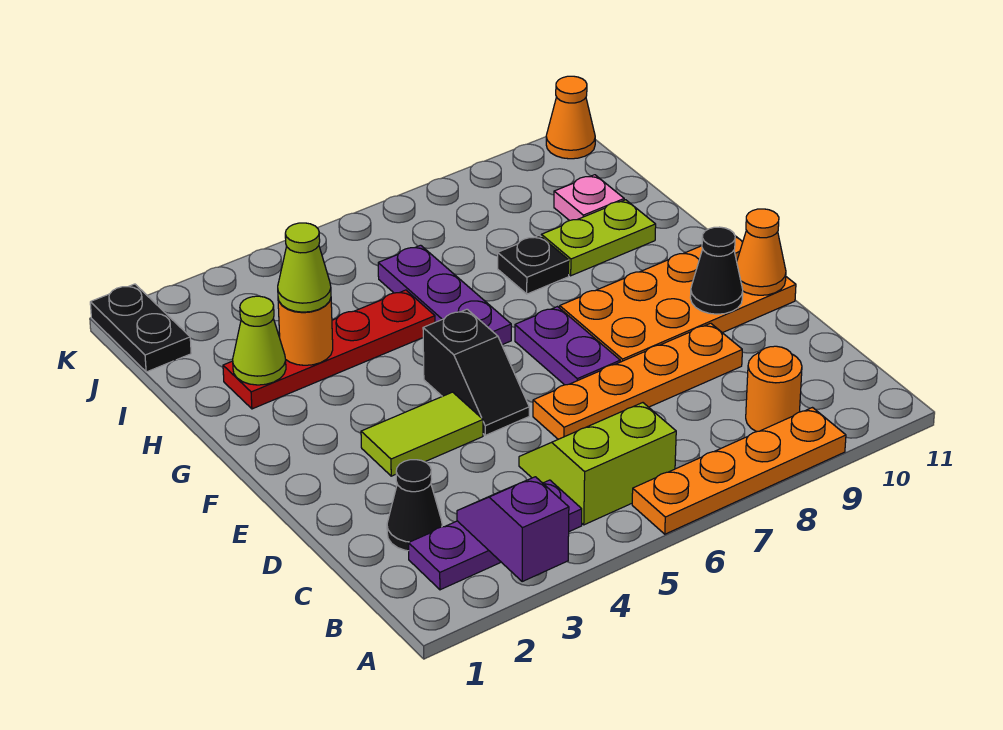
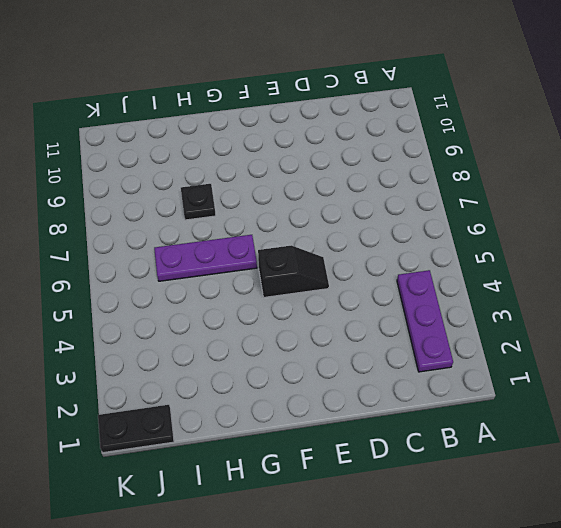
none -> orange plate A6:A9 level 1
none -> lime slope B5:C6 level 1 top B
none -> orange round brick B9 level 1

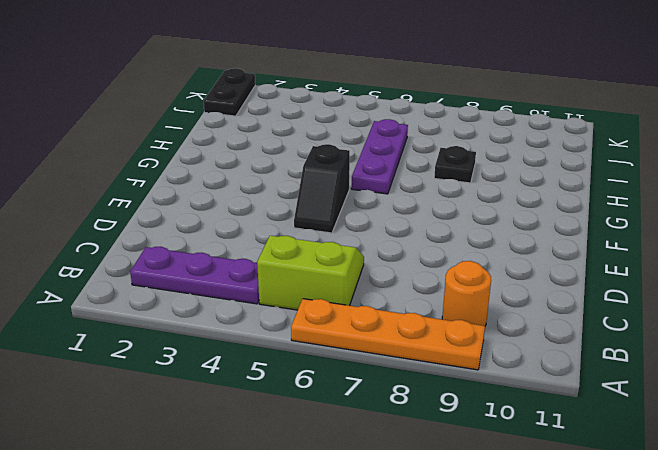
none -> black cone C2 level 1
none -> orange plate D6:D9 level 1
none -> lime tile E3:E4 level 1

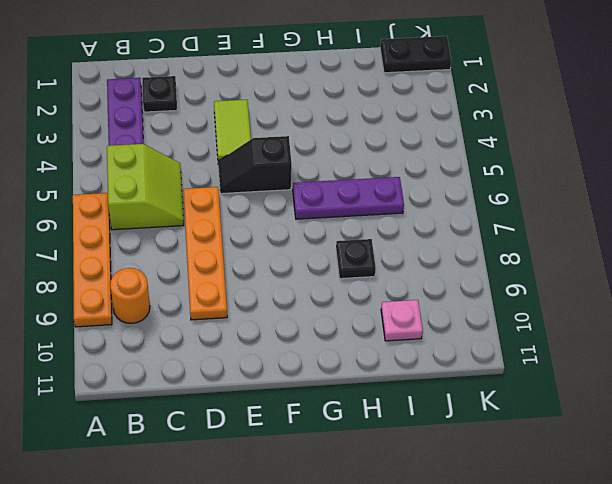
black plate C2 level 1 -> black cone C2 level 1
none -> purple plate E7:F7 level 1
none -> orange plate E8:F11 level 1
none -> red plate H2:H5 level 1

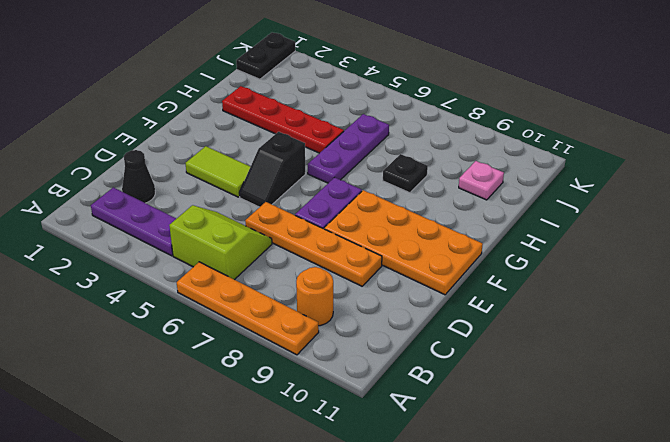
none -> lime plate H9:H10 level 1
none -> orange cone K11 level 1
none -> purple slope A3:B3 level 2 top A

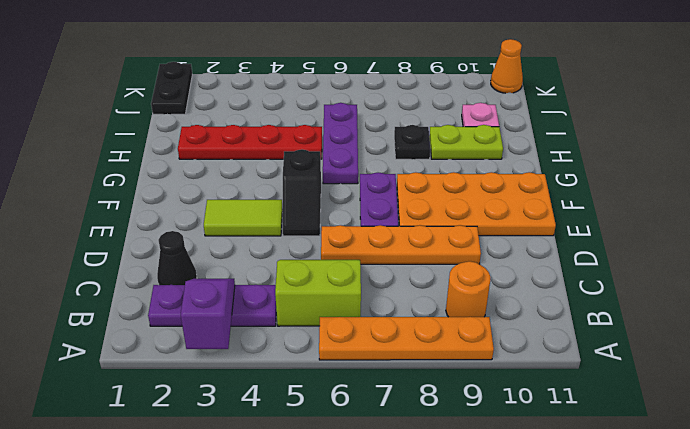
none -> black cone E10 level 2
none -> orange cone E11 level 2
none -> lime cone H2 level 2

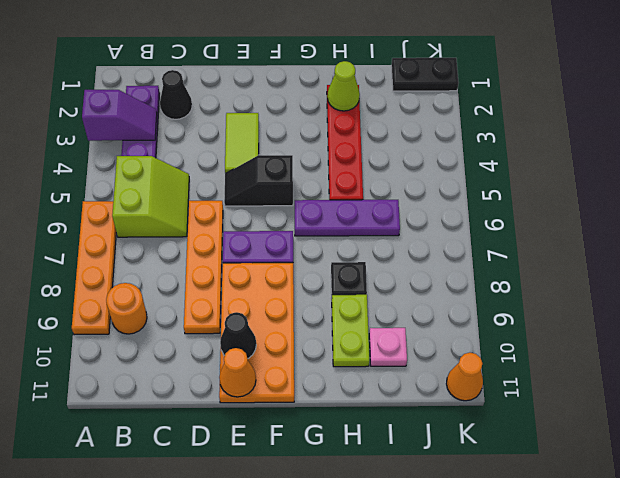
none -> orange round brick H3 level 2
none -> lime cone H3 level 3

